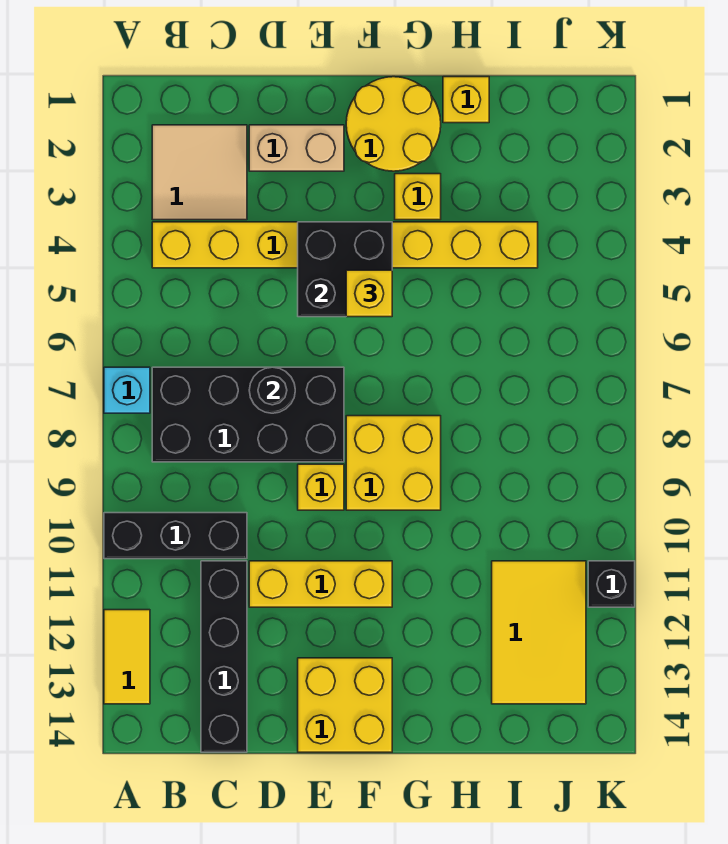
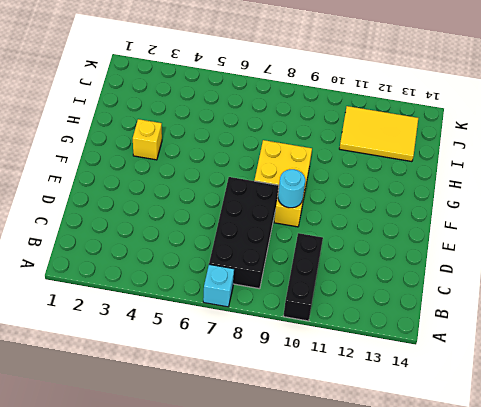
cyan round brick E9 level 2 -> none
none -> yellow tile A12:A13 level 1
none -> tan tile B2:C3 level 1
none -> yellow brick B4:I4 level 1

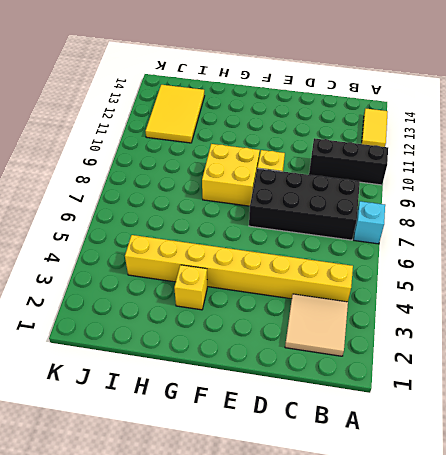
none -> black brick C11:C14 level 1
none -> tan brick D2:E2 level 1
none -> yellow brick D11:F11 level 1

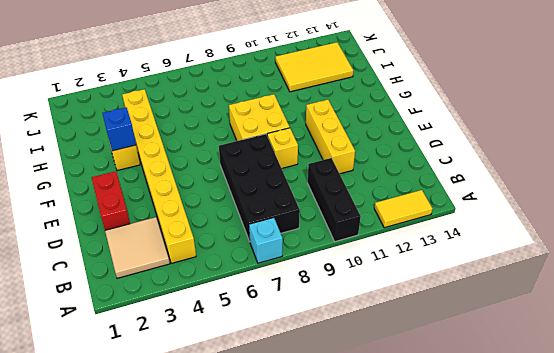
red brick D2:E2 level 1 -> tan brick D2:E2 level 1
blue brick G3 level 2 -> none
none -> black brick C11:C14 level 1
none -> yellow brick E13:F14 level 1
none -> yellow round brick F1:G2 level 1

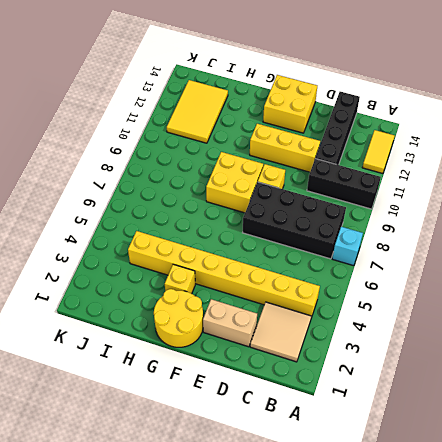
none -> yellow brick H1 level 1
none -> black brick K11 level 1
none -> black round brick D7 level 2

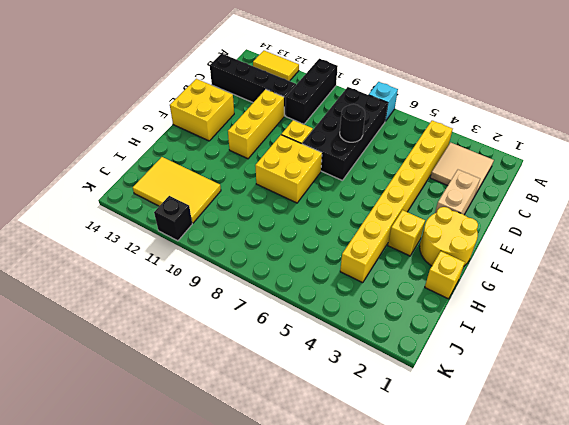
none -> black brick E4:F5 level 2
none -> yellow brick F5 level 3

